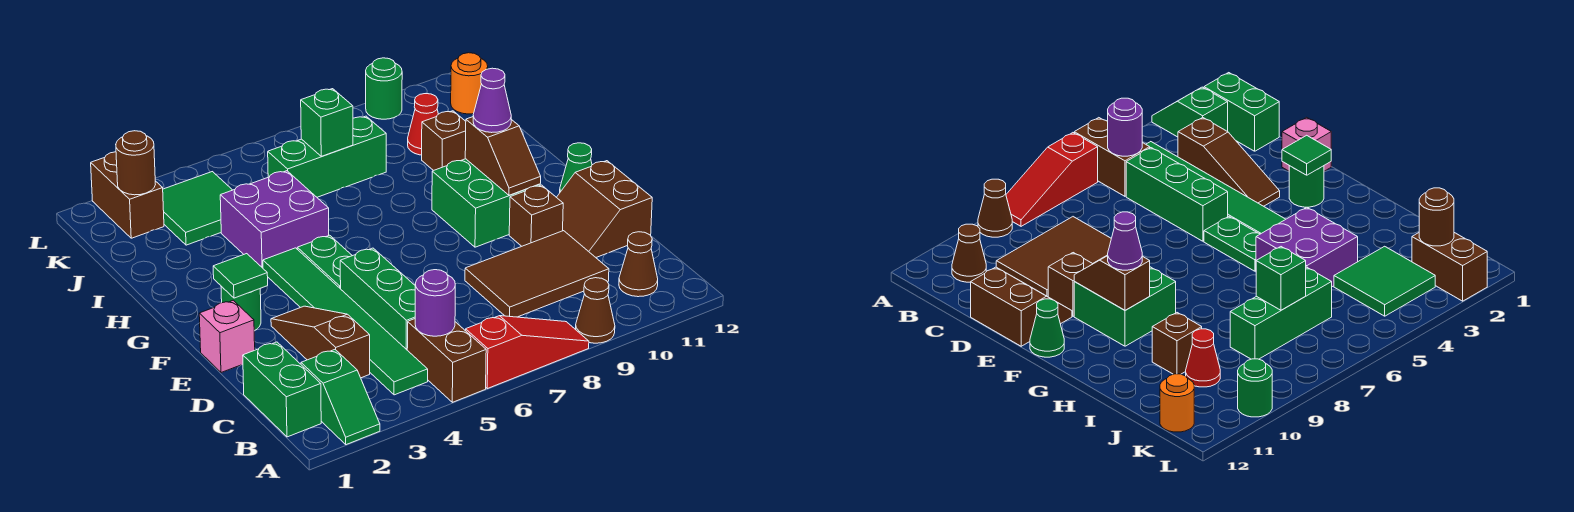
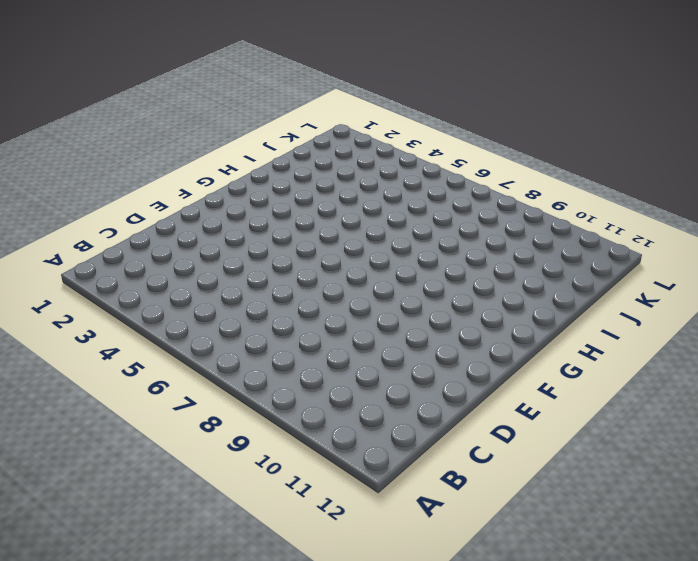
none -> green slope A2:B2 level 1 top B
none -> brown brick A5:B5 level 1
none -> red slope A6:A8 level 1 top 6
none -> brown cone A9 level 1

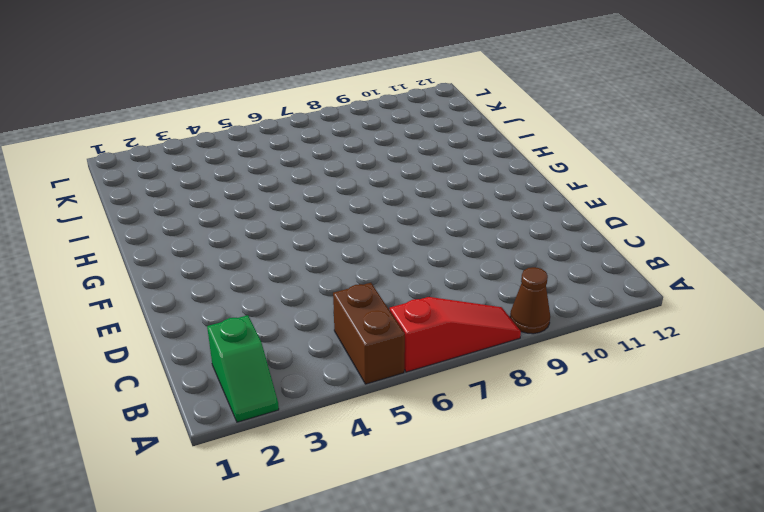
none -> green brick B1:C1 level 1
none -> green tile B4:G4 level 1
none -> brown cone B11 level 1
none -> brown slope C3:E3 level 1 top C

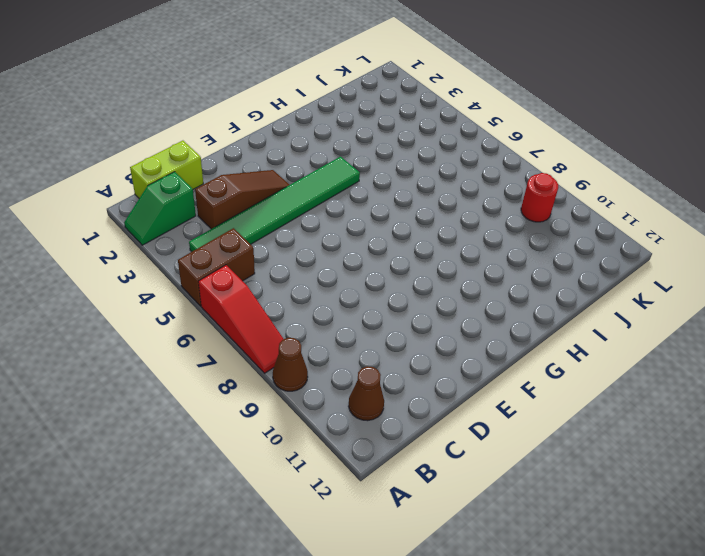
lime brick B1:C1 level 1 -> green brick B1:C1 level 1
red round brick K9 level 1 -> none
none -> green brick C5:E5 level 1
none -> brown tile C8:D10 level 1
none -> brown slope D11:E12 level 1 top 12
none -> pink brick E1 level 1

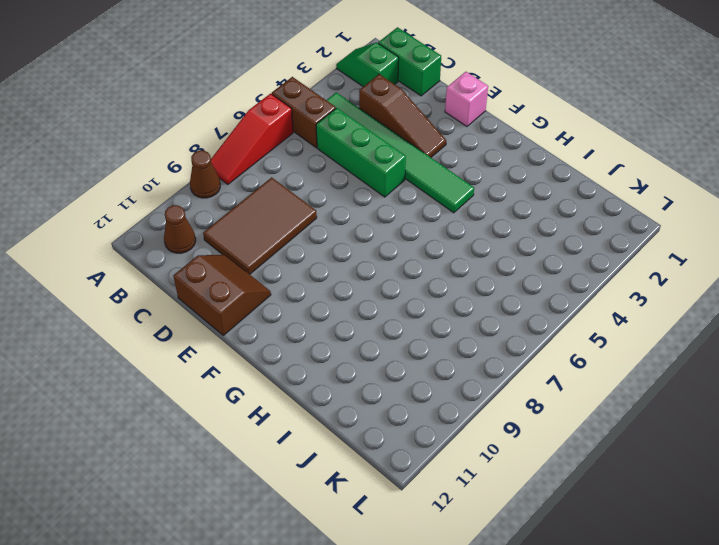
none -> brown brick E10 level 1
none -> green round brick F2 level 1
none -> green plate F5:G5 level 1
none -> green brick F9:G10 level 1

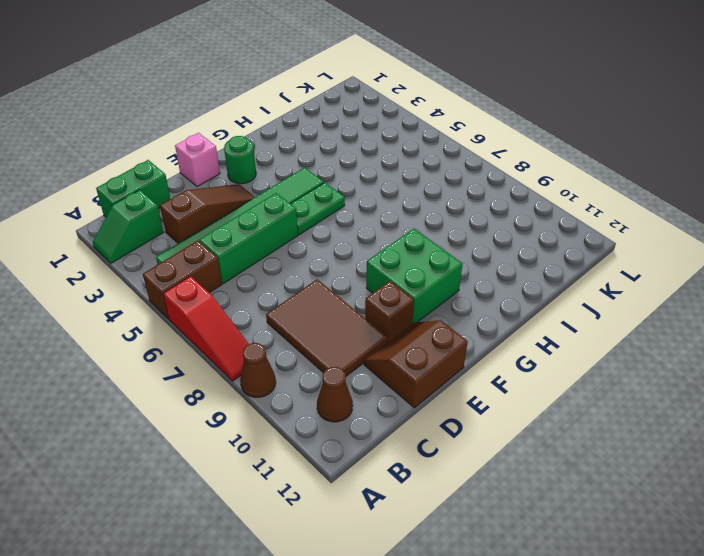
none -> green cone F12 level 1
none -> purple brick H4:I5 level 1
none -> brown brick I10 level 1
none -> green tile J3:K4 level 1

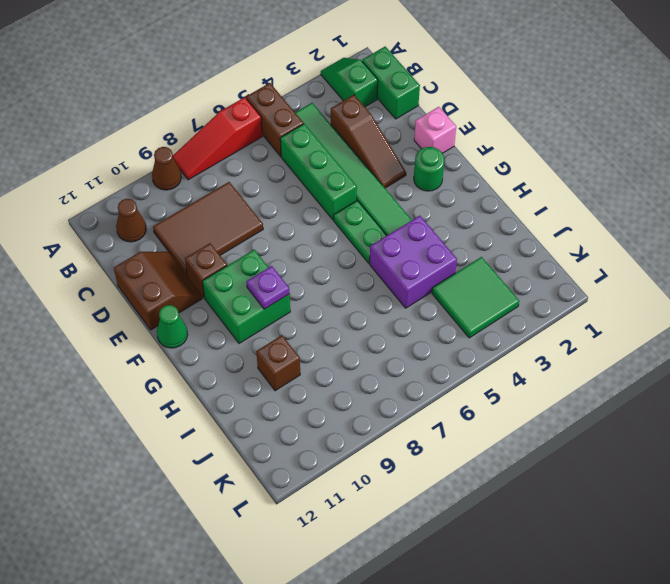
purple plate G9 level 2 -> none
none -> green brick J6:J8 level 1
none -> red cone J10 level 1
none -> brown brick K2:L2 level 1
none -> orange round brick K12 level 1

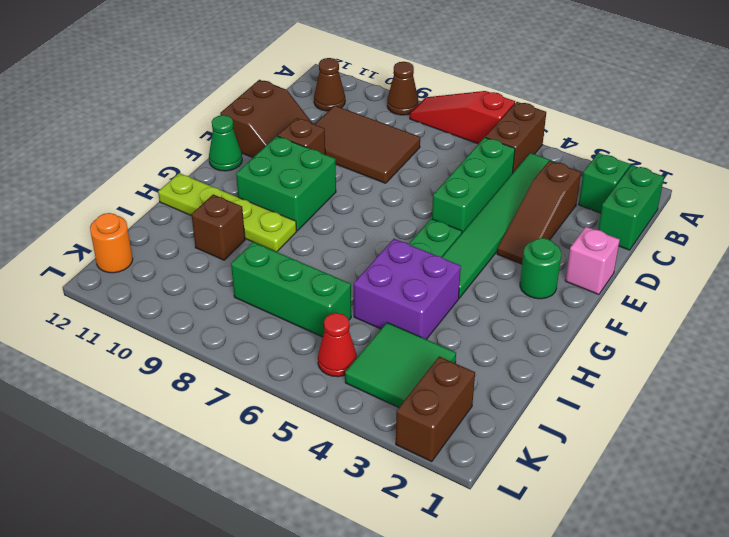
lime plate H9:H12 level 1 -> none
red cone K5 level 1 -> red cone J10 level 1
none -> green round brick L10 level 1
none -> purple round brick B5 level 2
none -> green tile F2 level 2
none -> brown slope F10:G10 level 2 top G

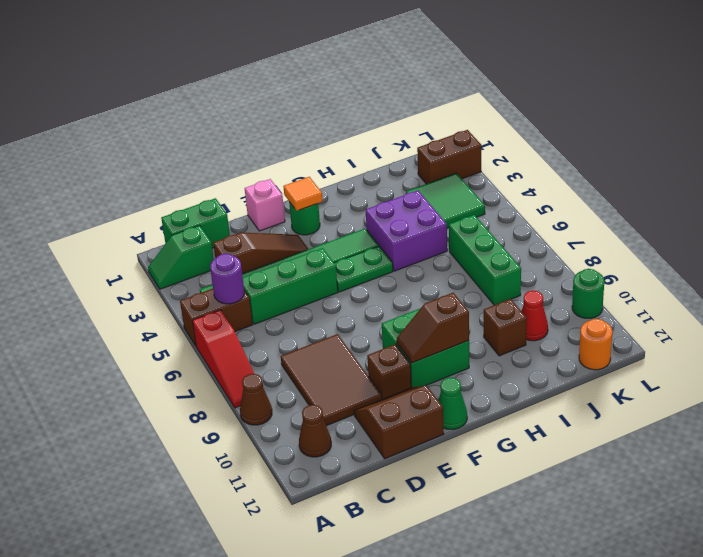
orange tile F2 level 2 -> green tile F2 level 2
none -> green brick J7 level 2
none -> brown round brick K2 level 2
none -> purple cone G10 level 3

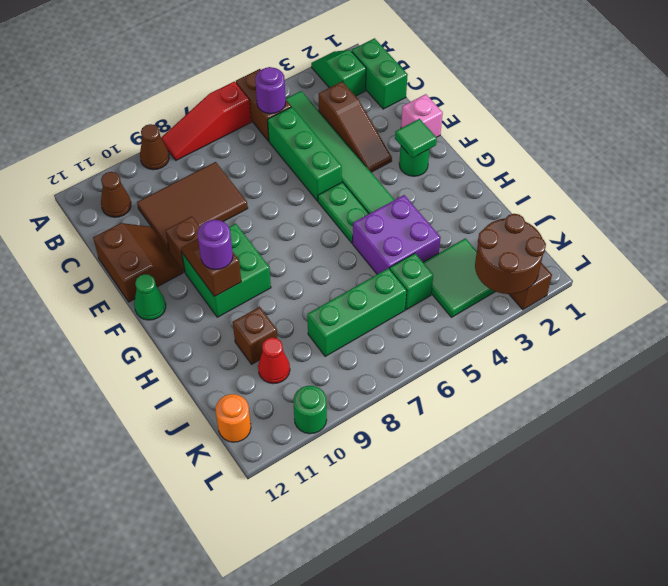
purple round brick G10 level 3 -> purple cone G10 level 3
green brick J5 level 1 -> green brick J7 level 2
brown round brick K2:L3 level 2 -> brown round brick K2 level 2

